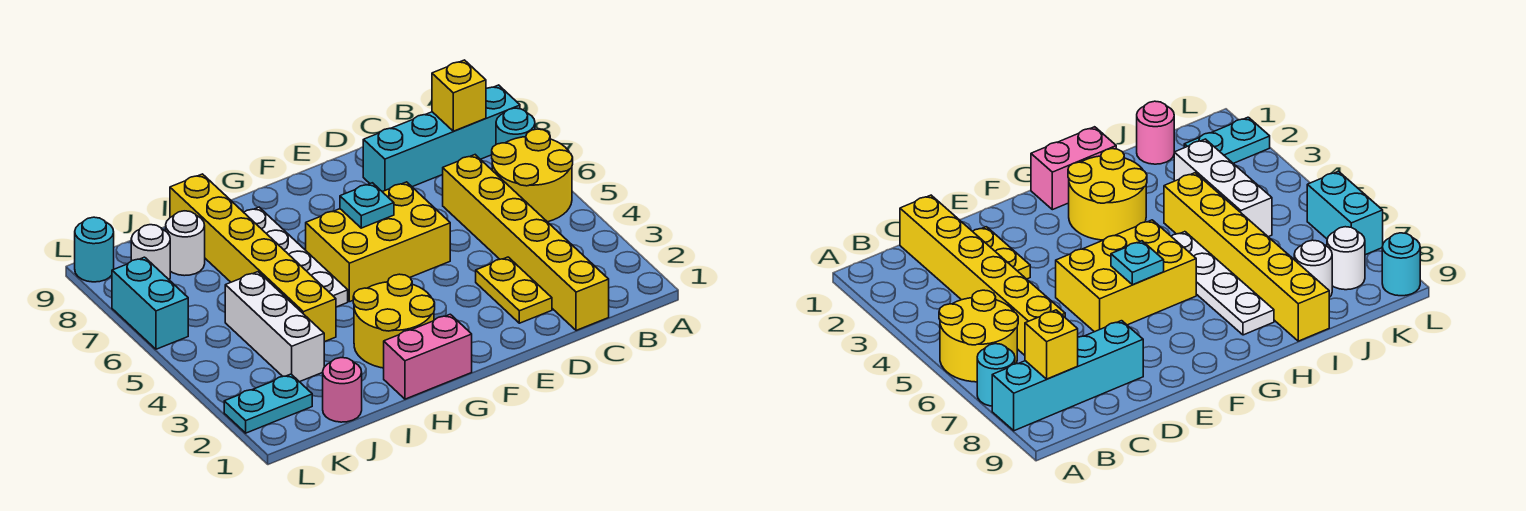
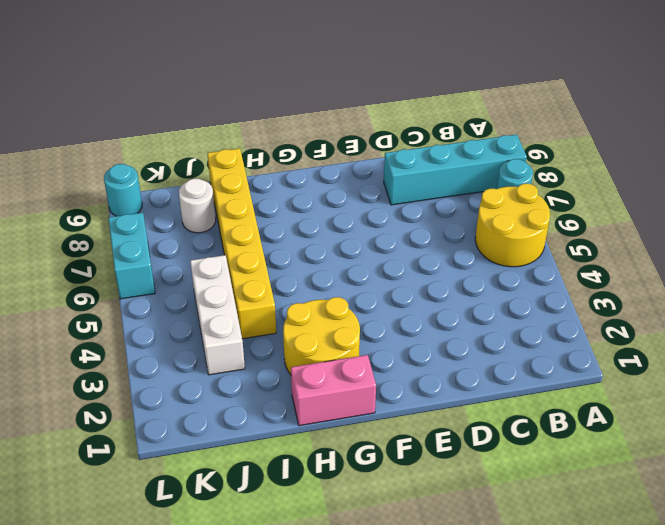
none -> yellow brick C1:C6 level 1
none -> yellow plate D2:D3 level 1
none -> yellow brick E5:G6 level 1

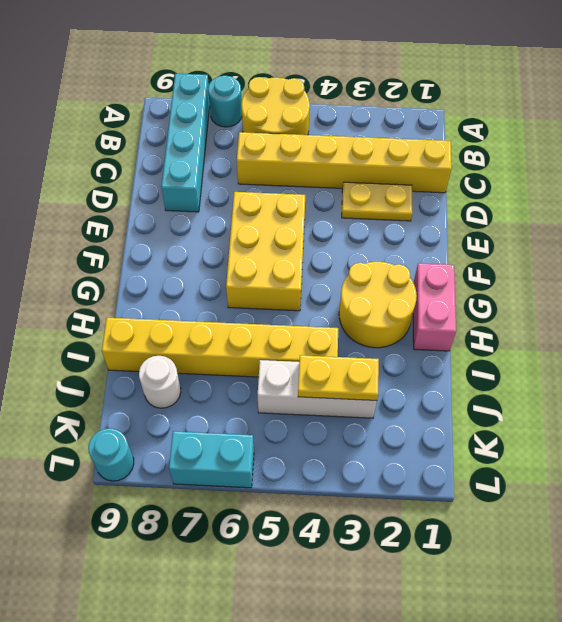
yellow plate J3:J4 level 2 -> none
none -> white plate H5:H8 level 1
none -> pink round brick J1 level 1
none -> cyan plate K2:L2 level 1

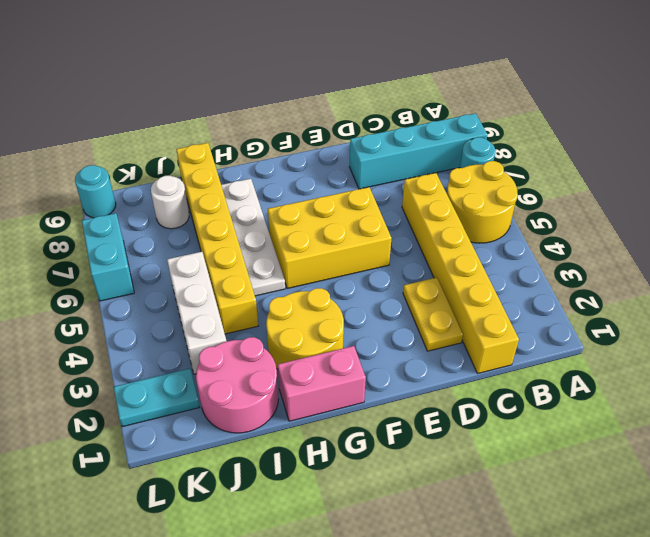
pink round brick I1:J2 level 1 -> pink round brick J1 level 1
none -> white round brick K8 level 1
none -> yellow brick B8 level 2
none -> cyan plate F6 level 2

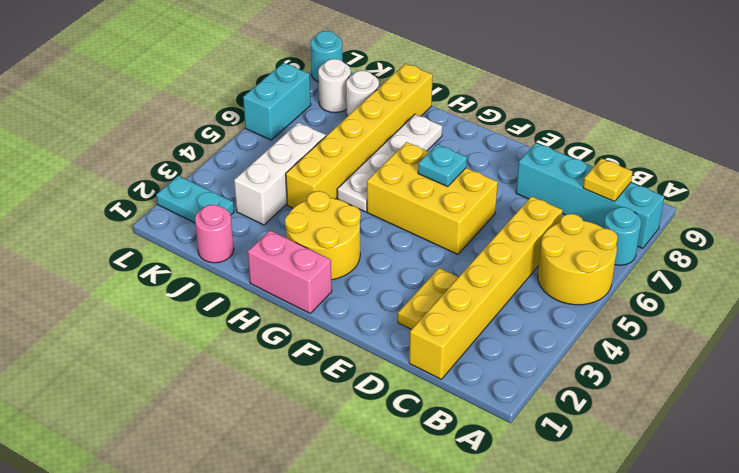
yellow plate B8 level 2 -> yellow brick B8 level 2

